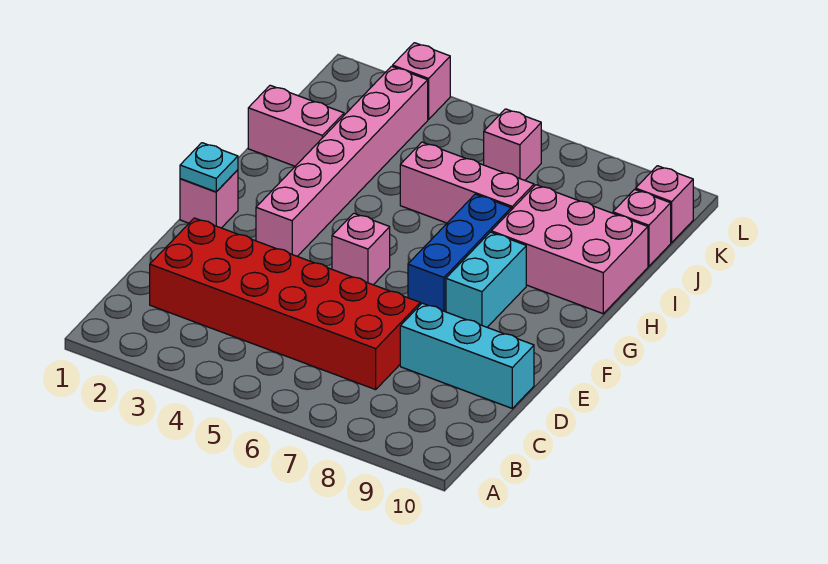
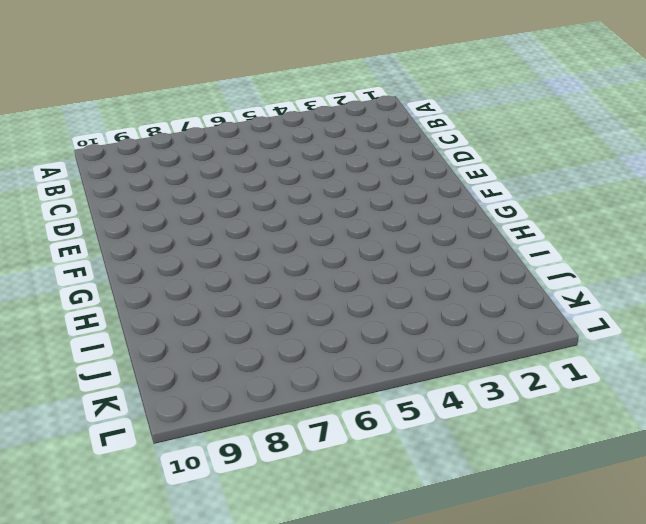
none -> red brick C2:D7 level 1
none -> cyan brick D8:D10 level 1
none -> pink brick F1 level 1

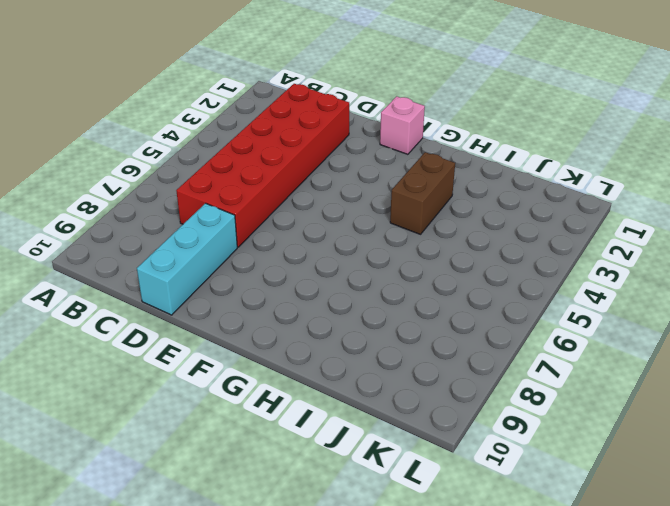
brown brick H3:H4 level 1 -> pink brick F3:K3 level 1
none -> pink brick F5 level 1
none -> blue brick F7:H7 level 1
none -> cyan brick F8:G8 level 1

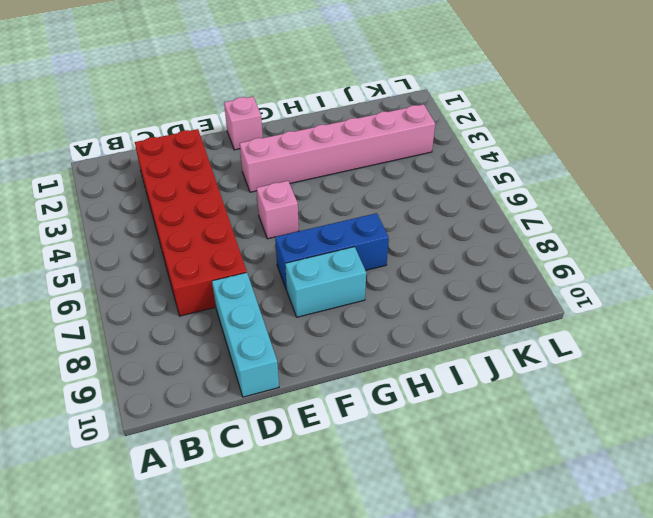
none -> pink brick H8:I10 level 1
none -> pink brick I1:I2 level 1
none -> pink brick I5:I7 level 1

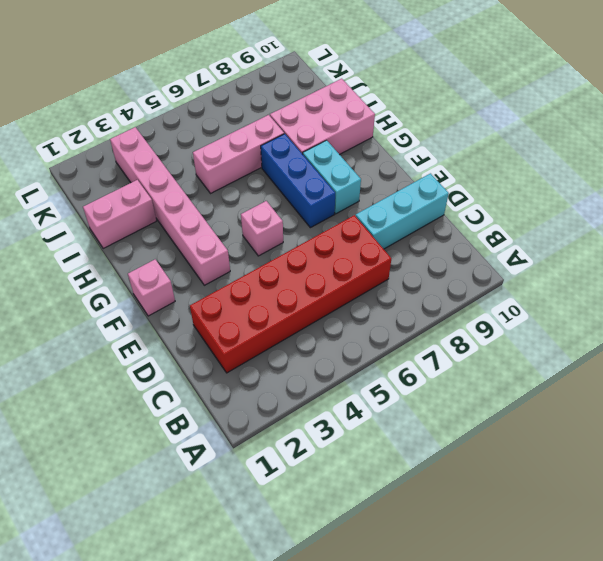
none -> pink brick J10 level 1
none -> pink brick K6 level 1
none -> pink brick K10 level 1

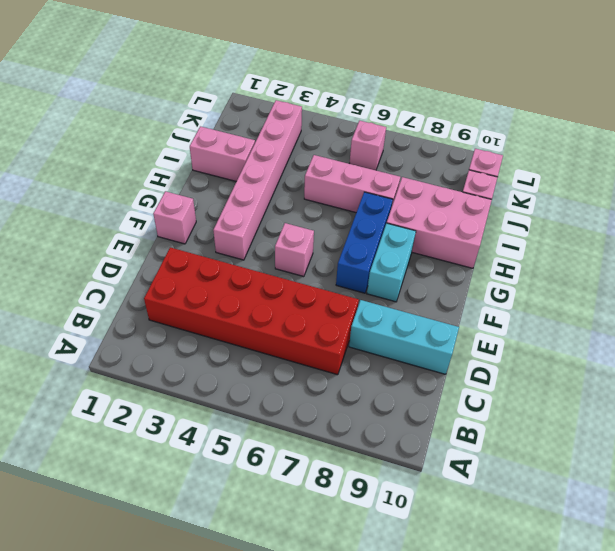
none -> pink brick L3 level 1
none -> cyan plate F1 level 2

